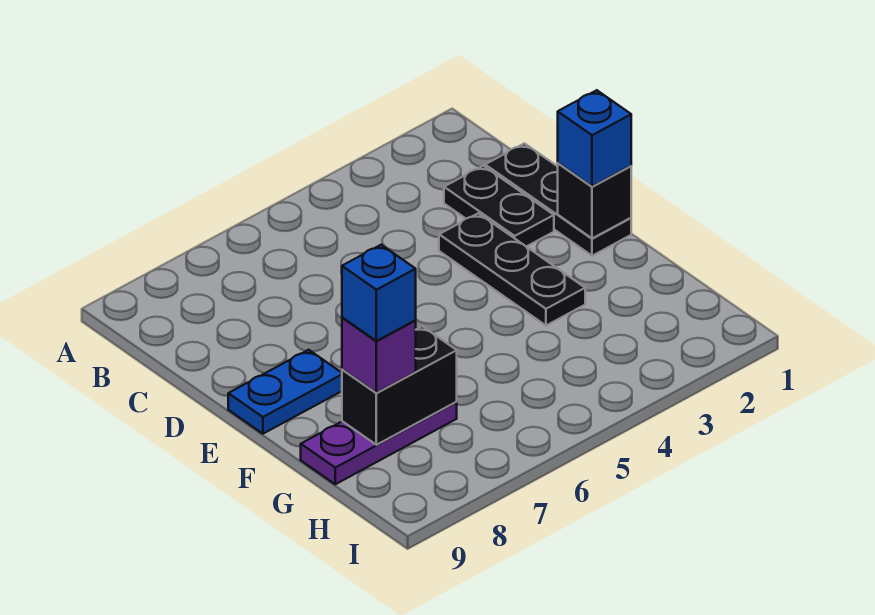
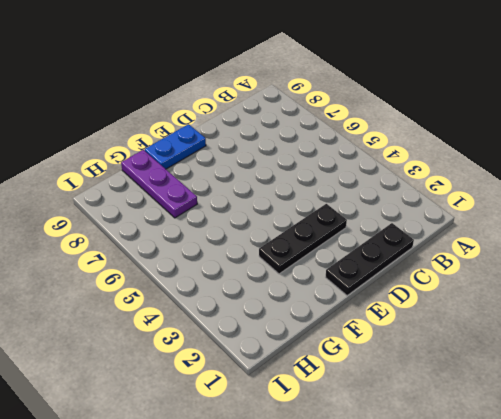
blue plate E9:F9 level 1 -> blue plate E8:E9 level 1
none -> black plate C2:D2 level 1
none -> black brick E1 level 2

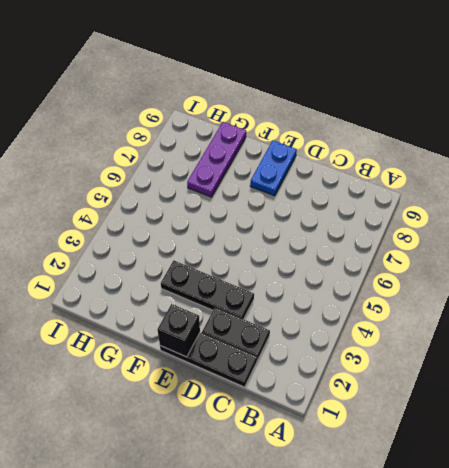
none -> black brick G7:G8 level 2
none -> blue brick E1 level 3

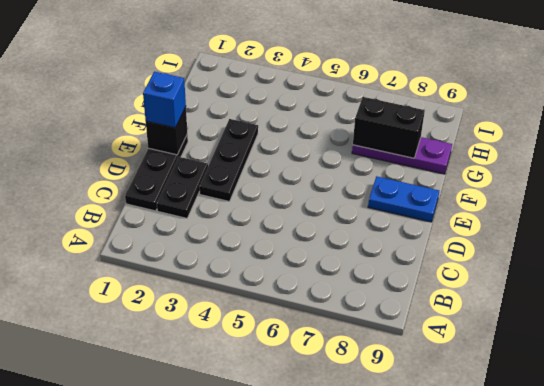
none -> purple brick G8 level 3
none -> blue brick G8 level 4

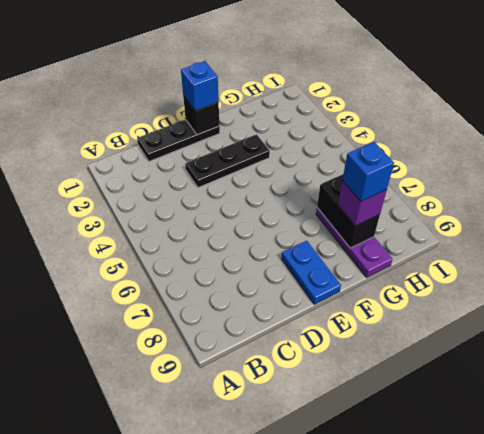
none -> black plate C2:D2 level 1

